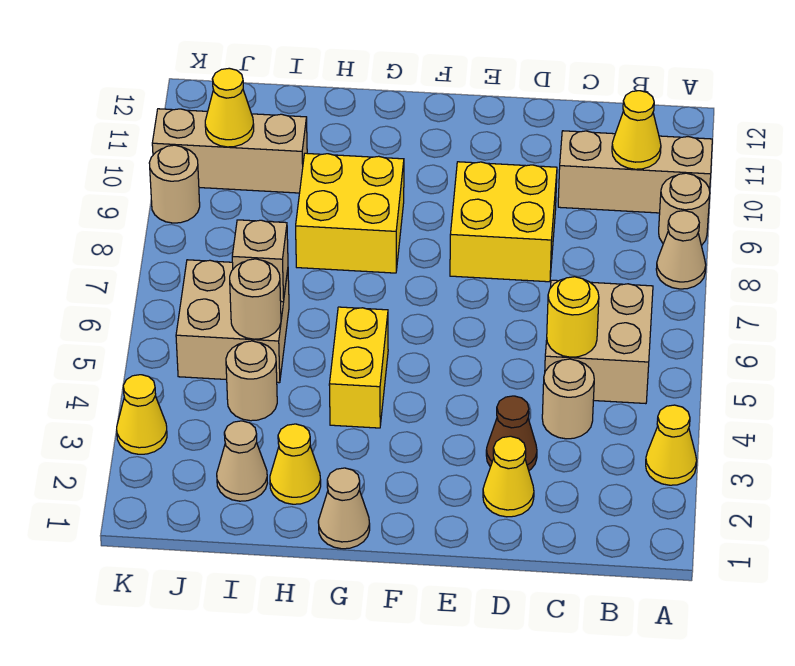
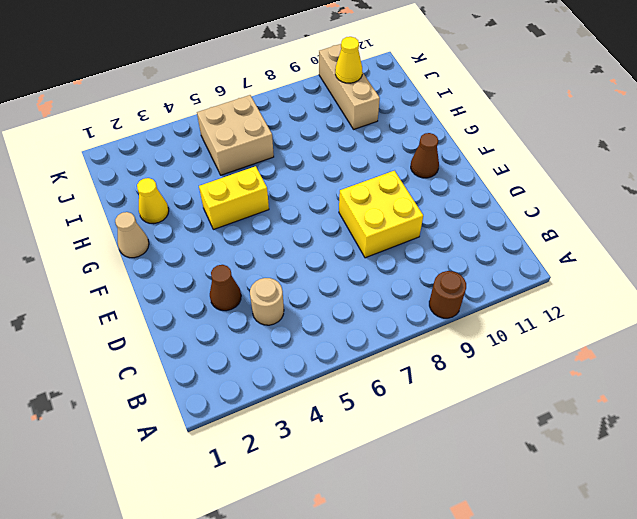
brown round brick A9 level 1 -> tan round brick A9 level 1
brown cone F11 level 1 -> none
none -> yellow cone A3 level 1
none -> tan cone A8 level 1
none -> tan brick A10:C10 level 1

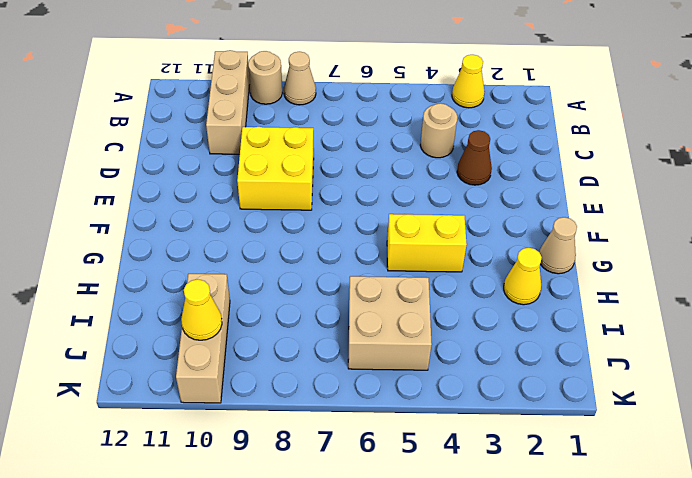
none -> tan brick B5:C6 level 1
none -> yellow cone D2 level 1
none -> yellow brick G8:H9 level 1

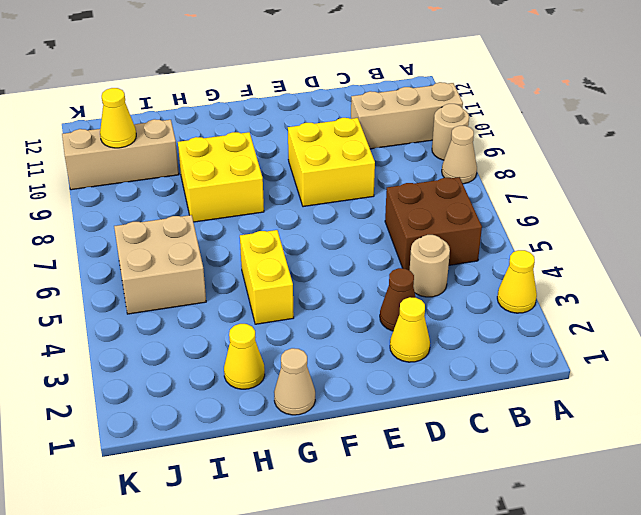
brown brick B5:C6 level 1 -> tan brick B5:C6 level 1
none -> tan cone I2 level 1
none -> tan round brick I4 level 1
none -> yellow cone K3 level 1

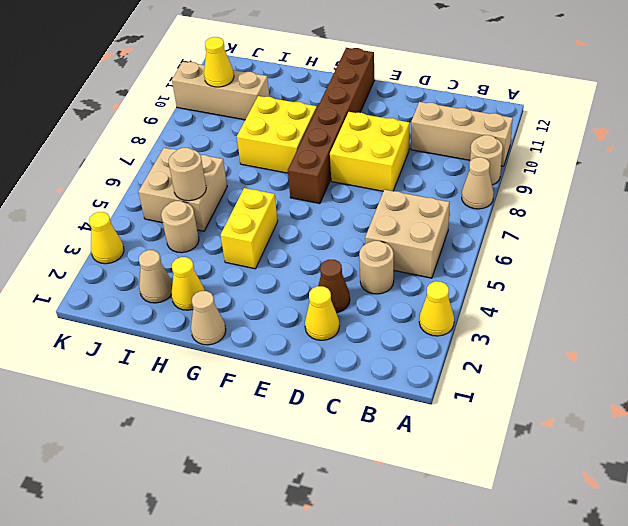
brown brick F7:F12 level 1 -> none
none -> tan round brick K9 level 1
none -> yellow cone B10 level 2
none -> yellow round brick C5 level 2

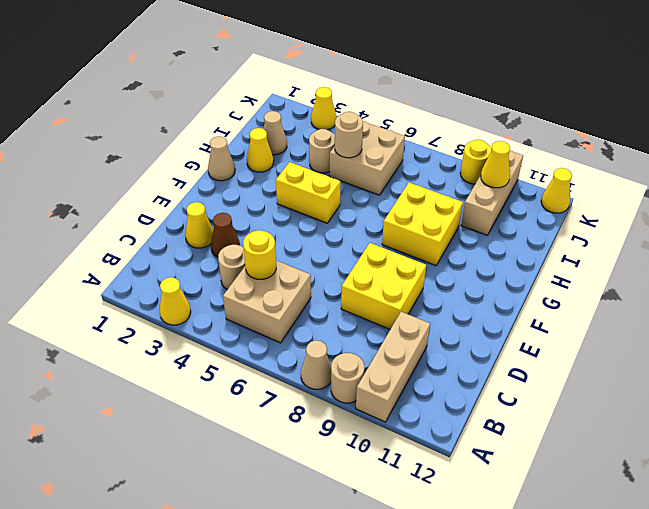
yellow round brick K9 level 1 -> tan round brick K9 level 1
yellow cone K12 level 1 -> yellow cone B10 level 2
none -> tan brick I6 level 2

